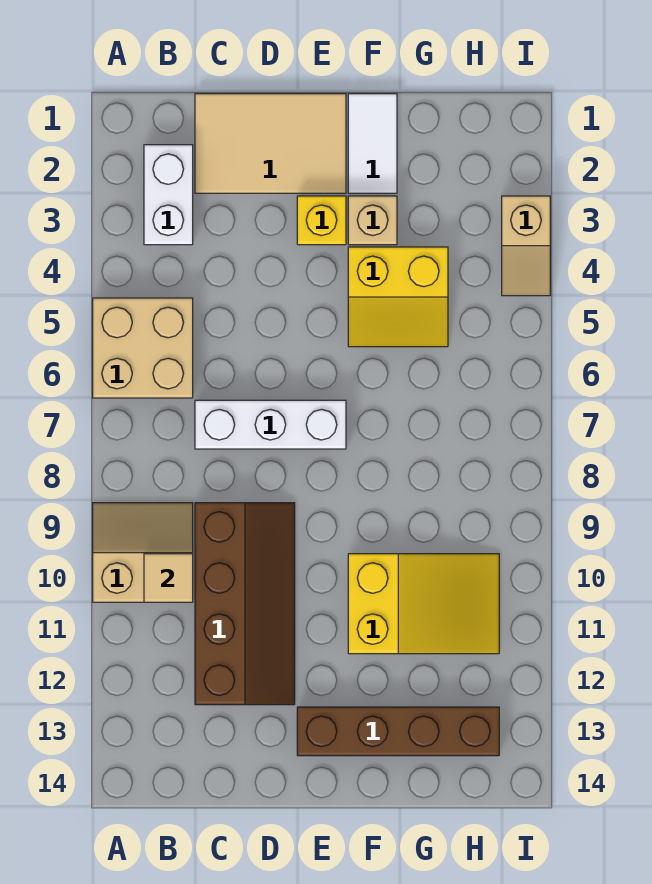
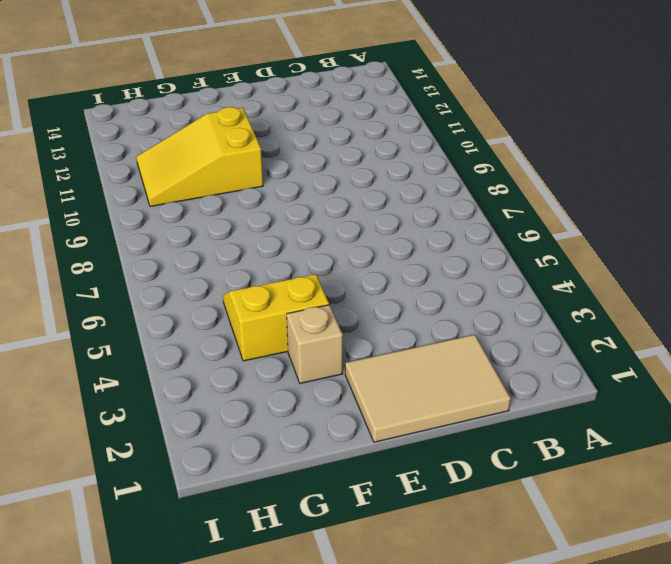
none -> tan brick A5:B6 level 1
none -> tan slope A9:B10 level 1 top 10
none -> white brick B2:B3 level 1

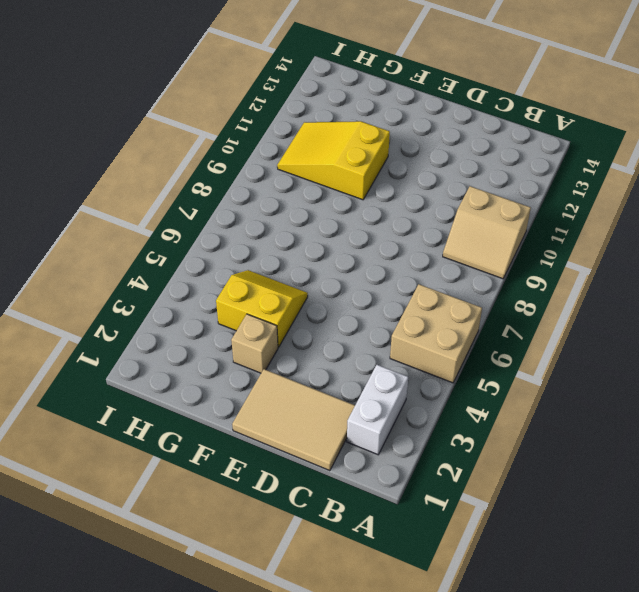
none -> white brick C7:E7 level 1
none -> brown slope C9:D12 level 1 top C
none -> yellow brick E3 level 1

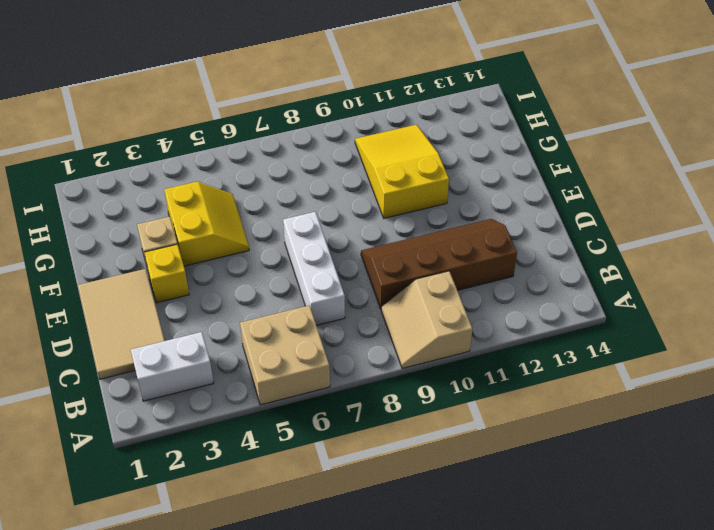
none -> brown brick E13:H13 level 1
none -> white tile F1:F2 level 1
none -> tan slope I3:I4 level 1 top 3

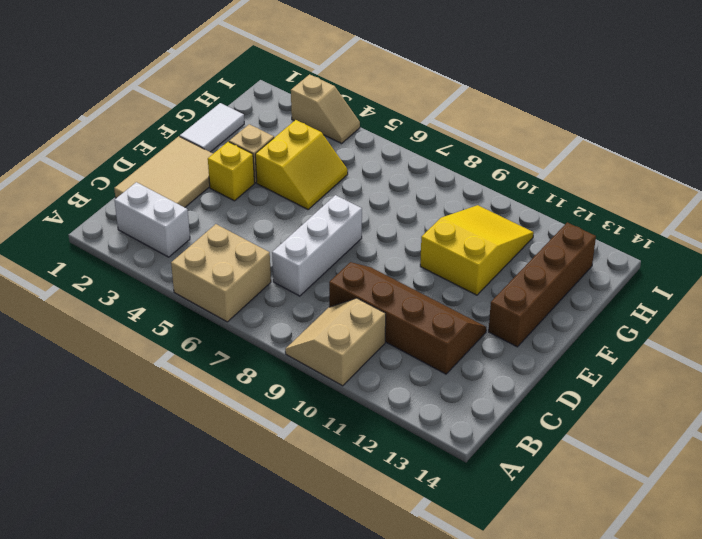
white tile F1:G1 level 1 -> white tile F1:F2 level 1
none -> tan tile B10 level 2

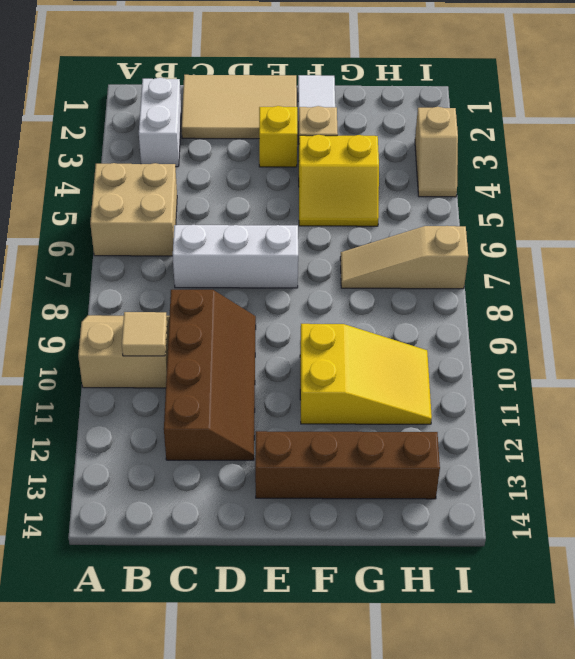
tan slope G7:I7 level 1 top I -> none

